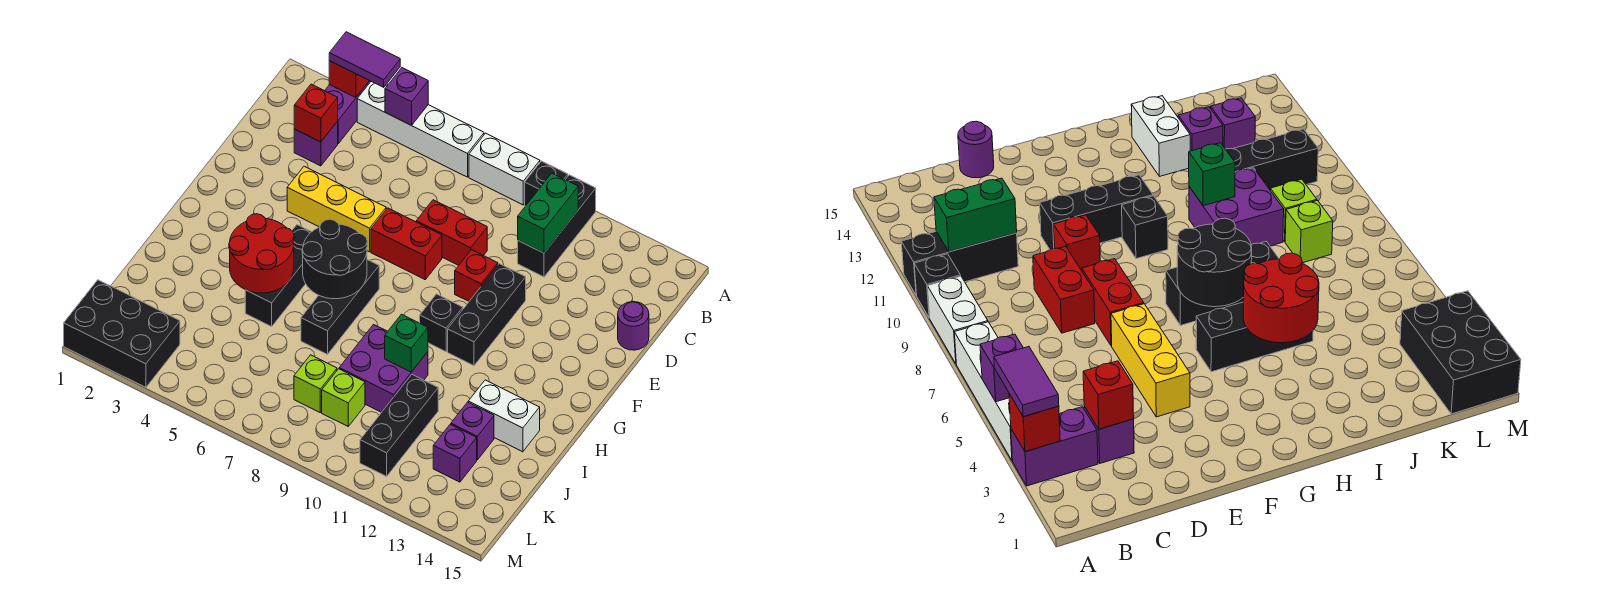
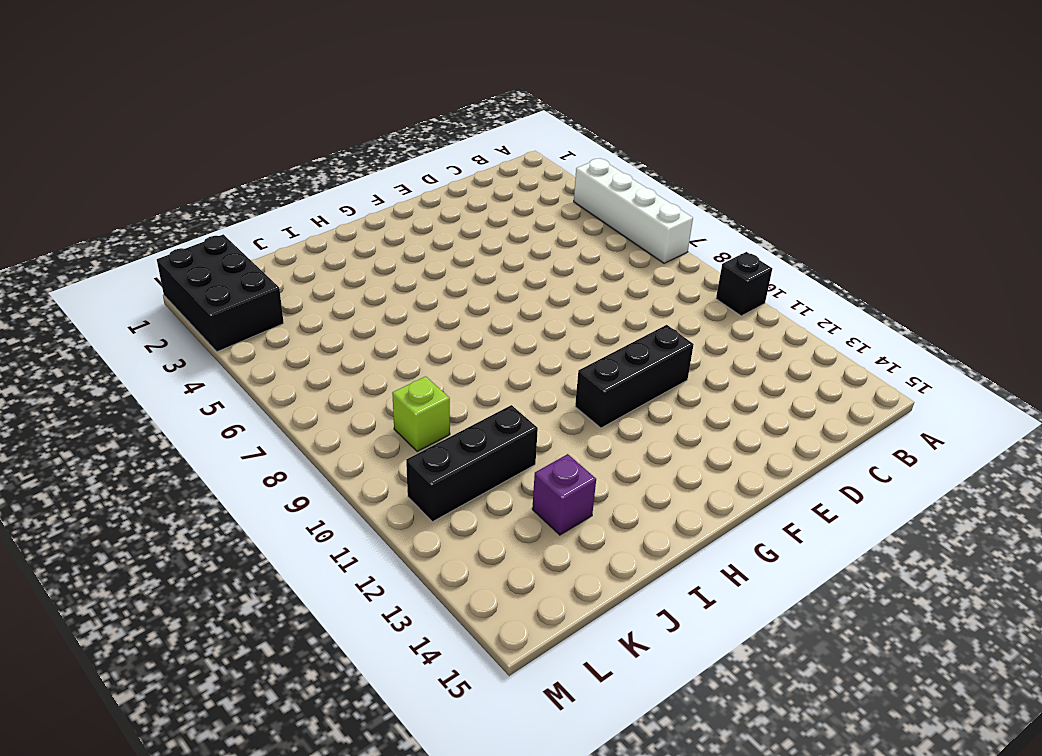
none -> purple brick A3:B3 level 1
none -> white brick A8:A9 level 1
none -> black brick A11:C11 level 1
none -> purple brick C3 level 1

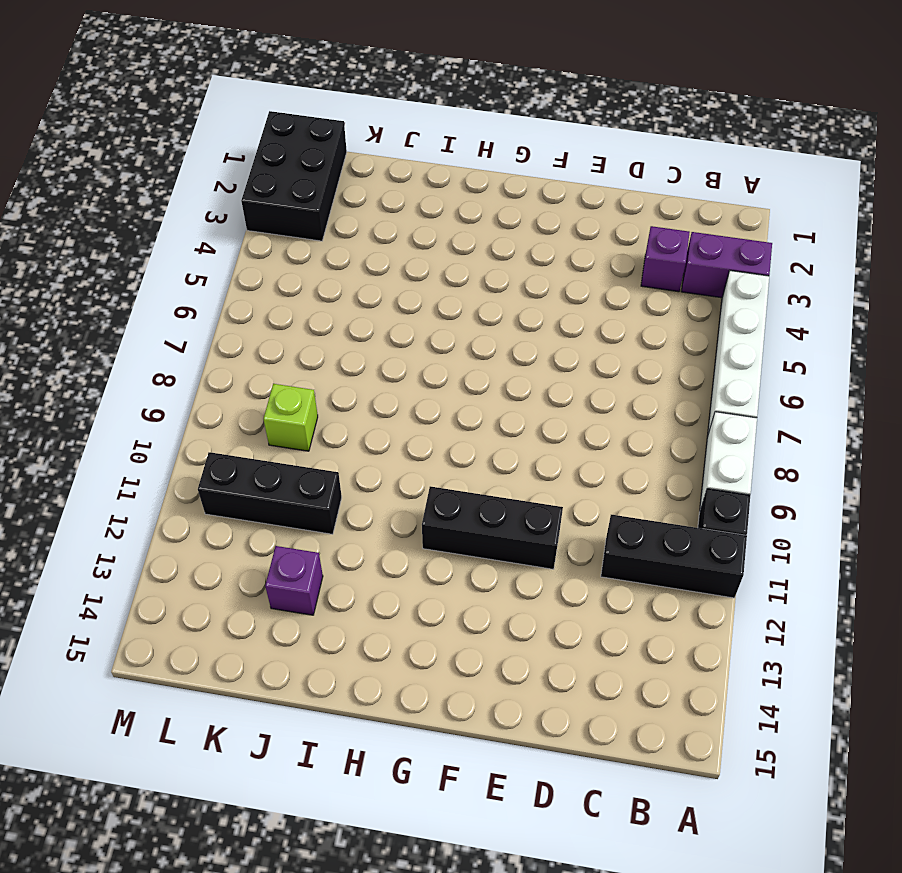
none -> red brick D8:D9 level 1
none -> purple round brick D15 level 1
none -> yellow brick E4:E6 level 1
none -> red brick E7:E8 level 1

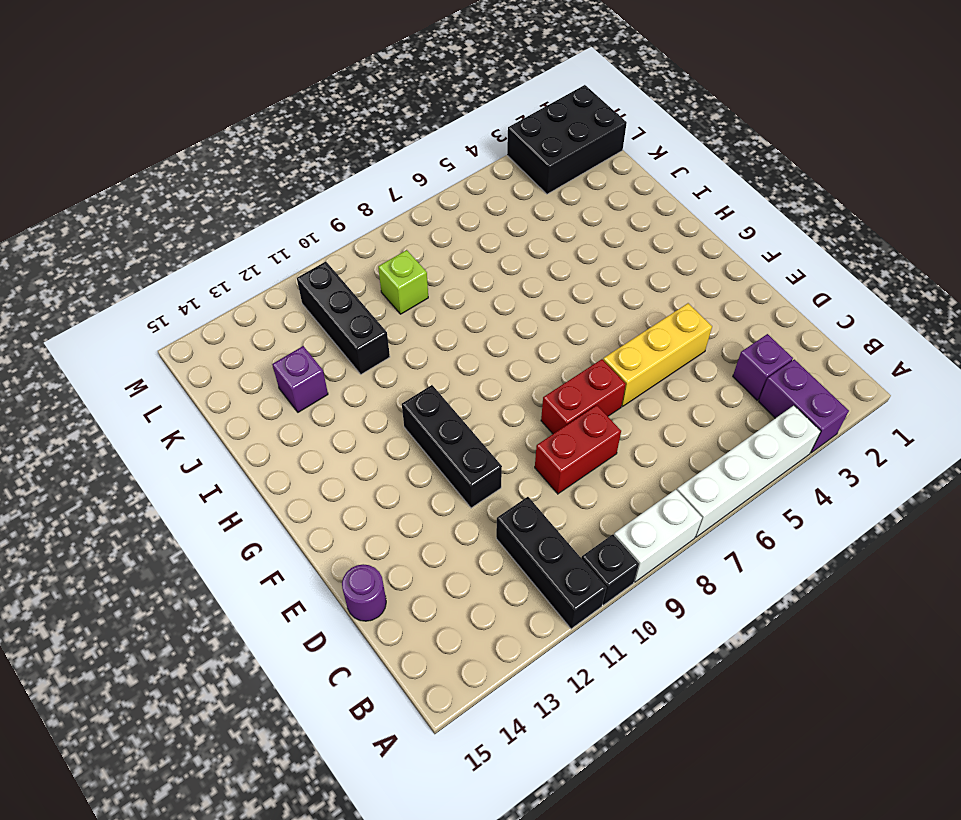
none -> red brick E10 level 1
none -> black brick G5:I5 level 1
none -> black brick G7:I7 level 1
none -> black brick G10 level 1

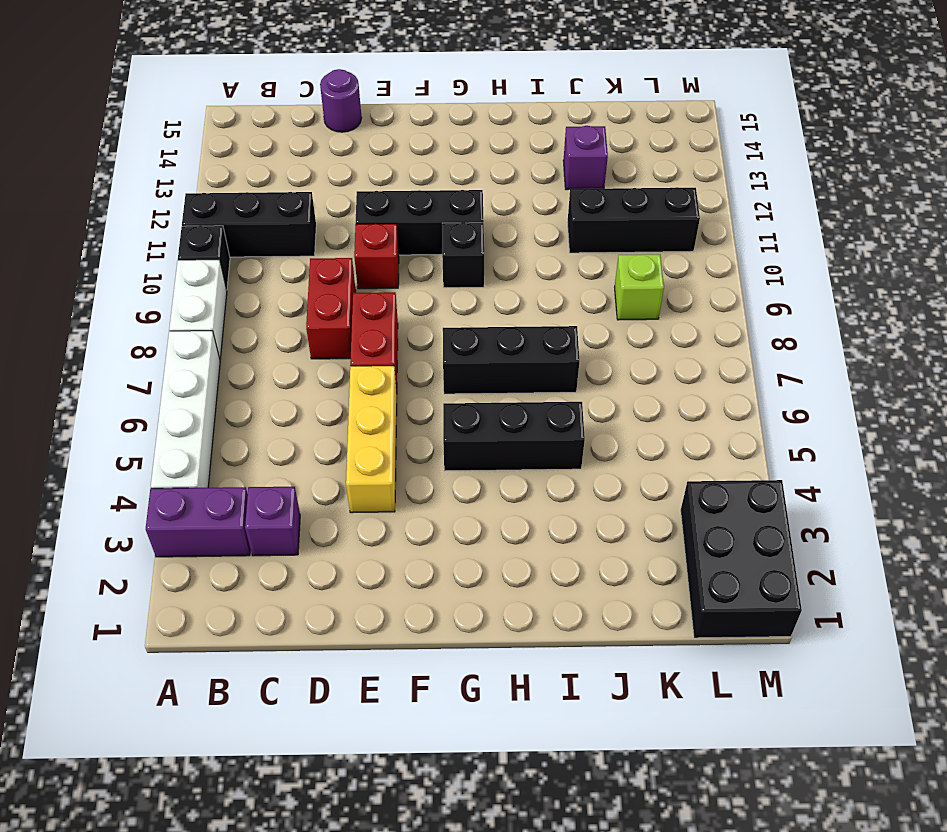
none -> purple brick I9:J10 level 1
none -> white brick I13:I14 level 1
none -> lime brick K8 level 1
none -> purple brick K13 level 1

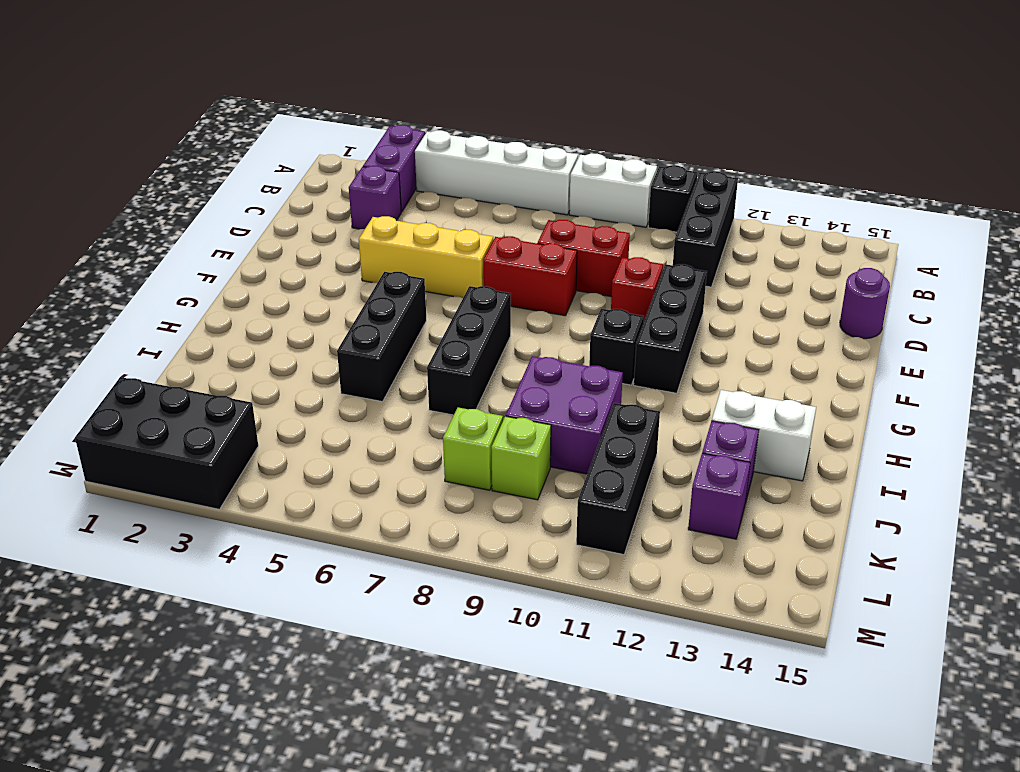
none -> red brick A3 level 2
none -> purple brick A5 level 2
none -> green brick B11:C11 level 2
none -> red brick C3 level 2

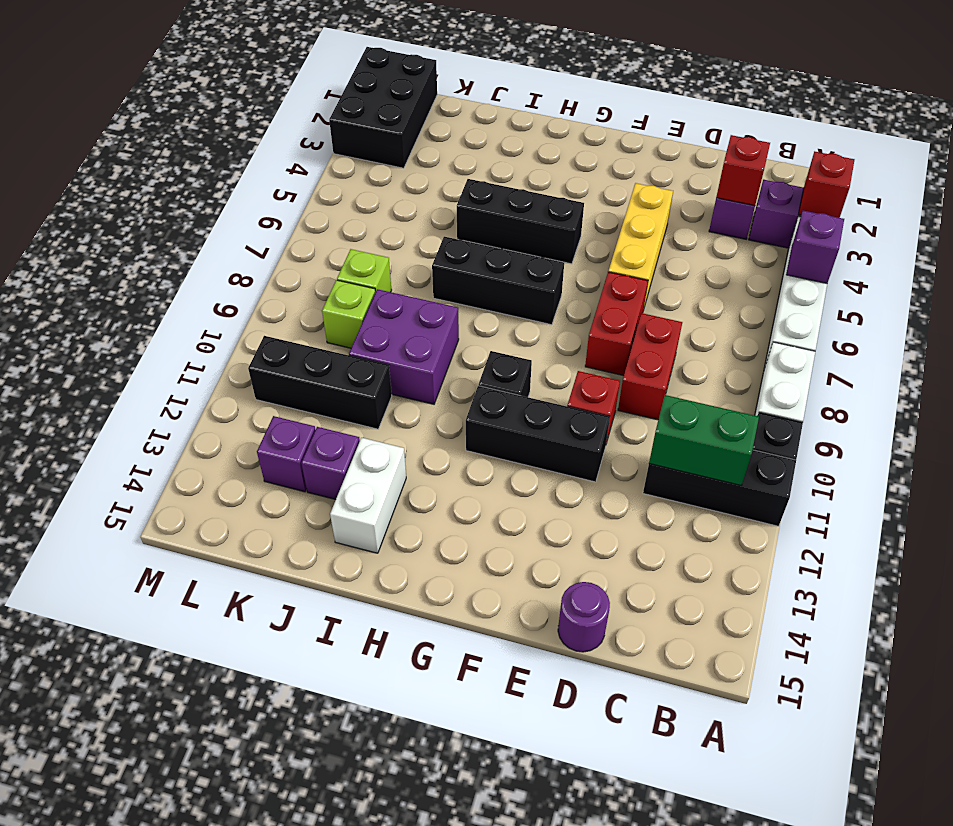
none -> black round brick G6:H7 level 2
none -> red round brick H4:I5 level 2
none -> green brick I10 level 2
none -> purple tile A3:A4 level 3

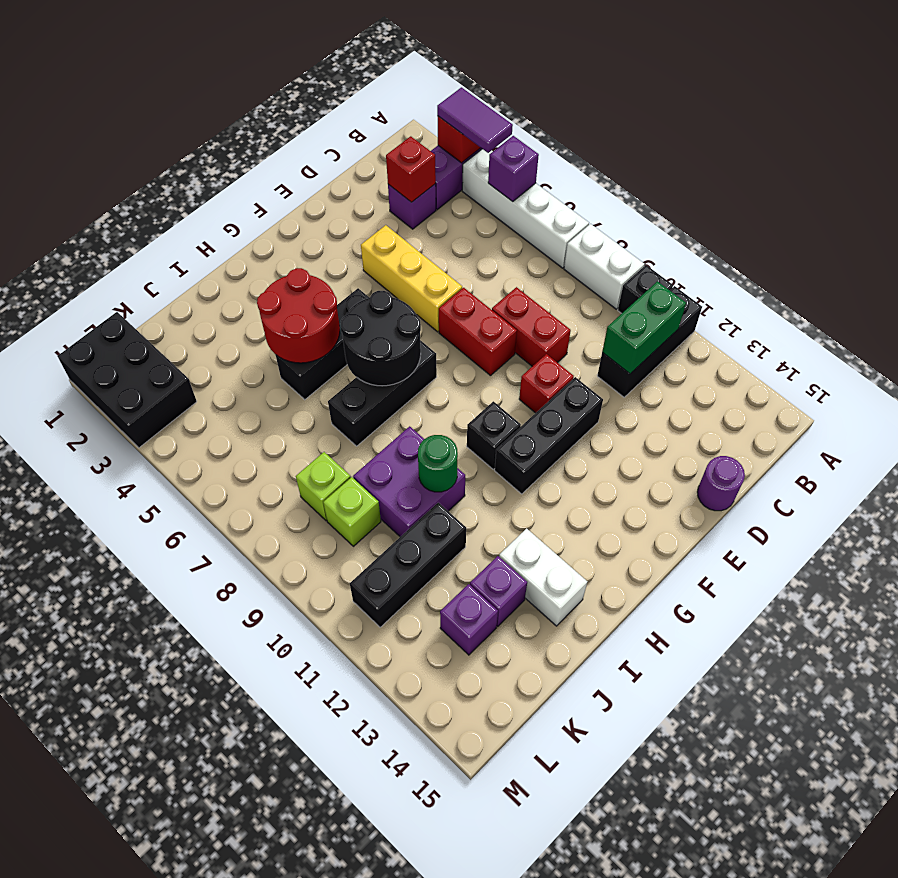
green round brick I10 level 2 -> green brick I10 level 2

